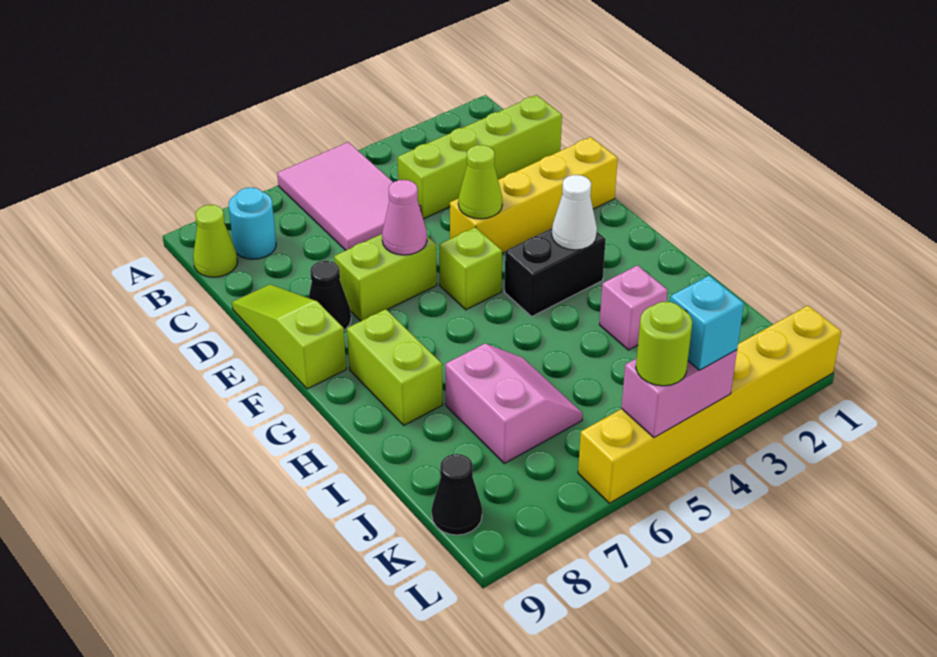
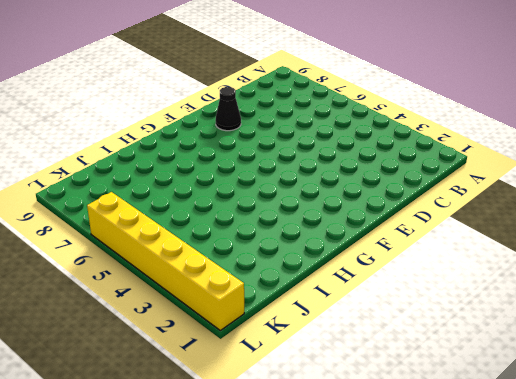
none -> pink tile A5:C6 level 1
none -> cyan round brick B8 level 1
none -> lime cone B9 level 1

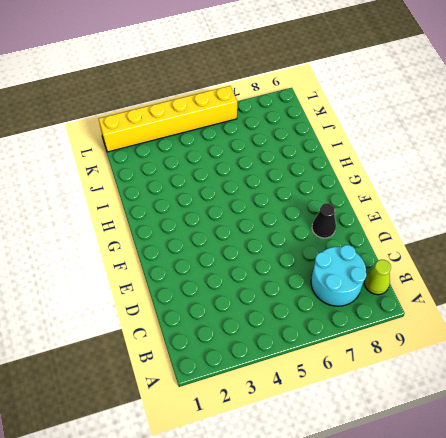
cyan round brick B7:C8 level 1 -> cyan round brick B8 level 1
none -> pink tile A5:C6 level 1
none -> lime brick C1:C4 level 1
none -> lime slope D9:F9 level 1 top F

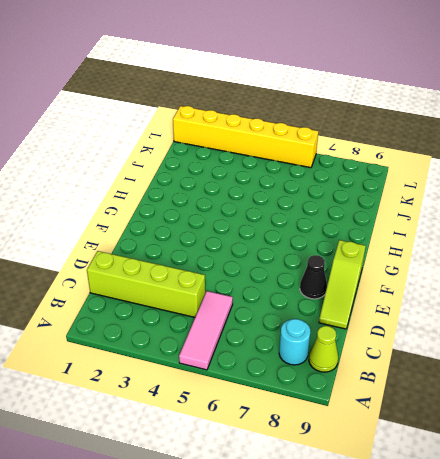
pink tile A5:C5 level 1 -> pink tile A5:C6 level 1
none -> yellow brick E1:E4 level 1
none -> lime brick E6:E7 level 1
none -> lime brick F5 level 1

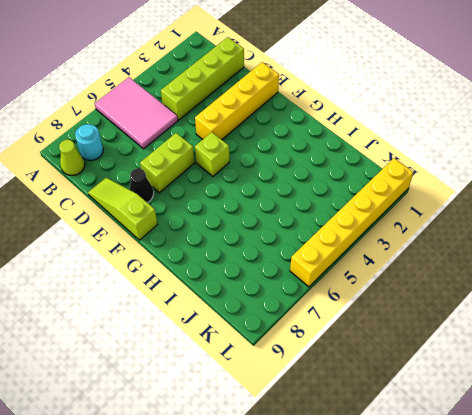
none -> black brick G3:G4 level 1
none -> lime brick G8:H8 level 1
none -> pink brick I3 level 1

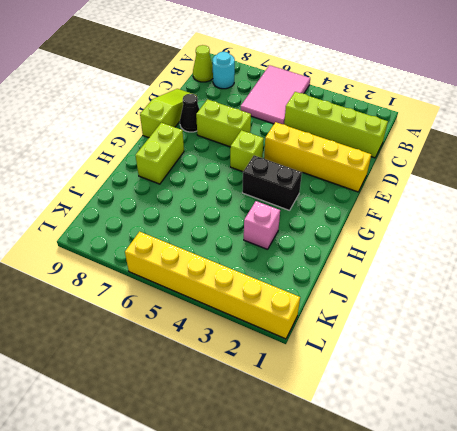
none -> pink slope I6:J7 level 1 top 7
none -> black cone K9 level 1
none -> lime cone E4 level 2

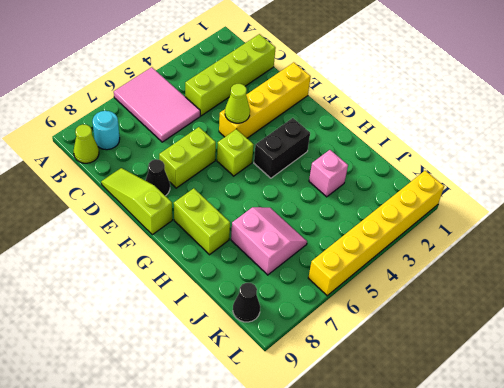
none -> pink cone E6 level 2
none -> white cone G3 level 2
none -> pink brick L4:L5 level 2

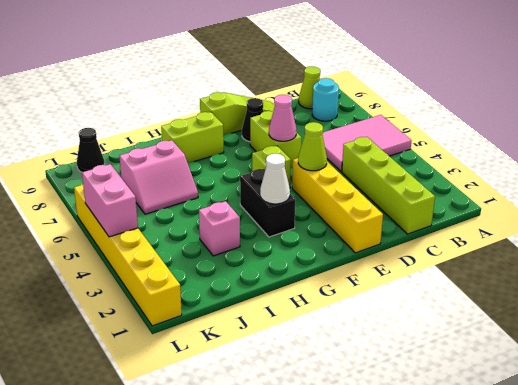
none -> cyan brick L4 level 3
none -> lime round brick L5 level 3

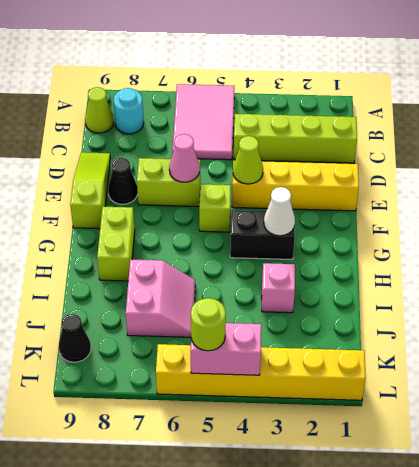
none -> cyan brick L4 level 3

